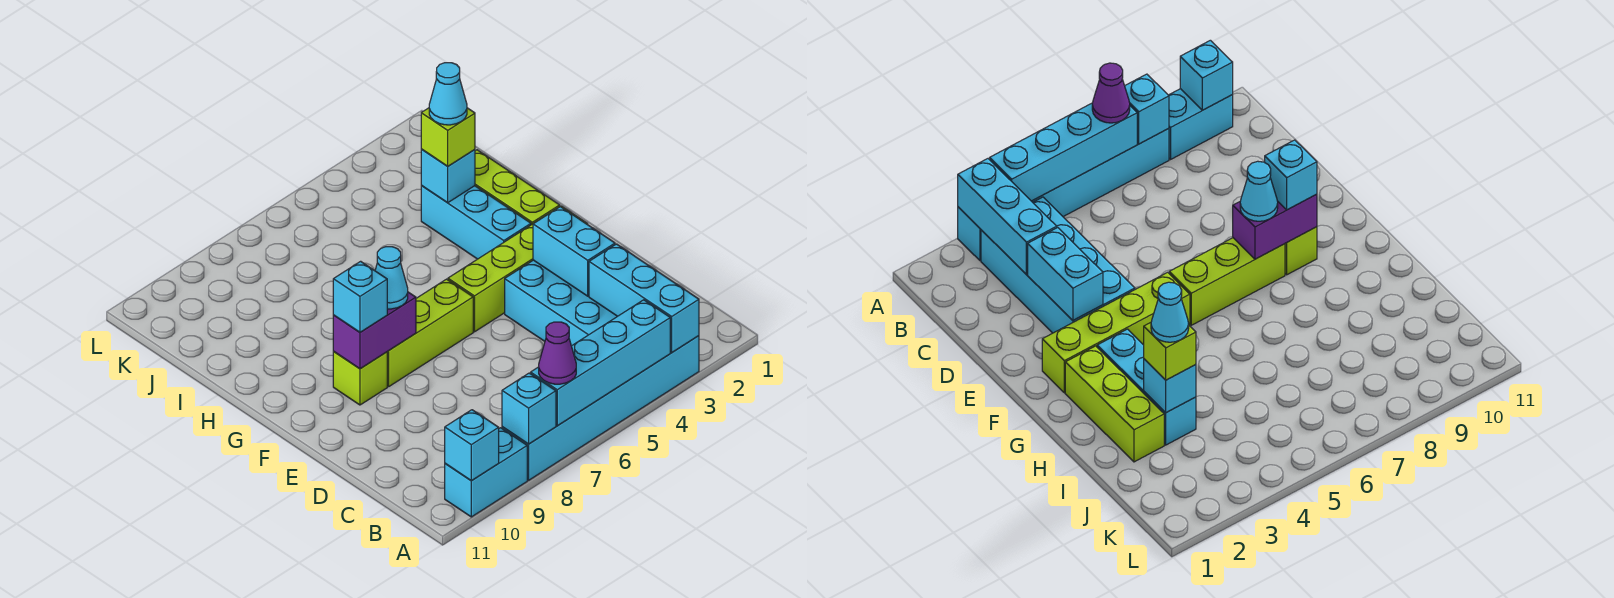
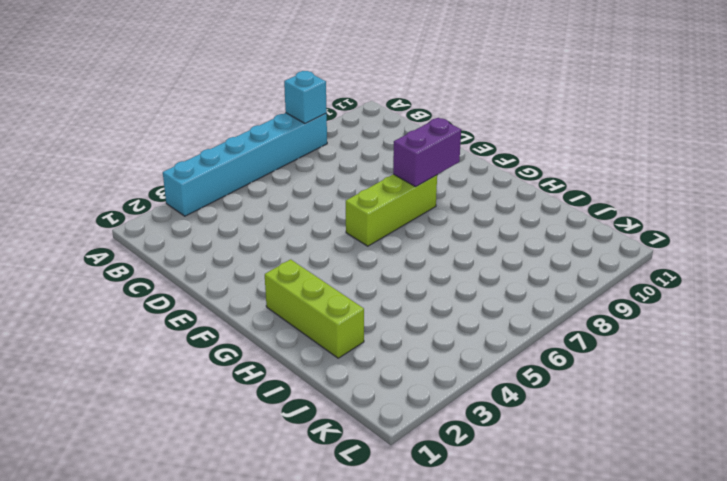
none -> cyan brick A9:A10 level 1
none -> cyan brick B3:E4 level 1
none -> lime brick F2:F5 level 1

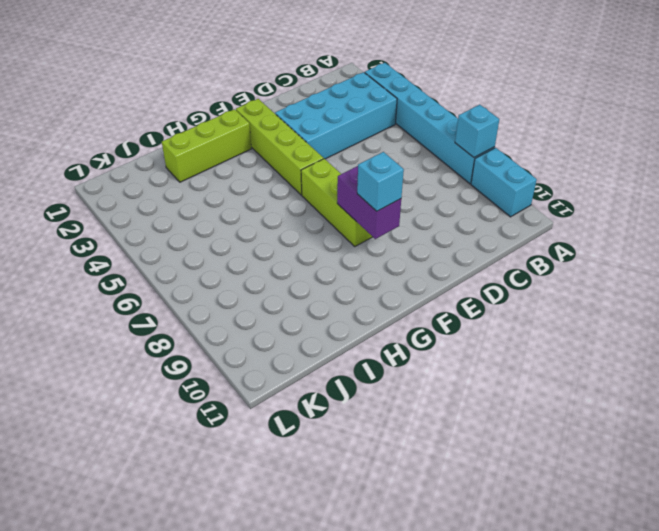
none -> lime brick F9 level 1
none -> cyan brick G3:I3 level 1
none -> cyan brick A3:C3 level 2

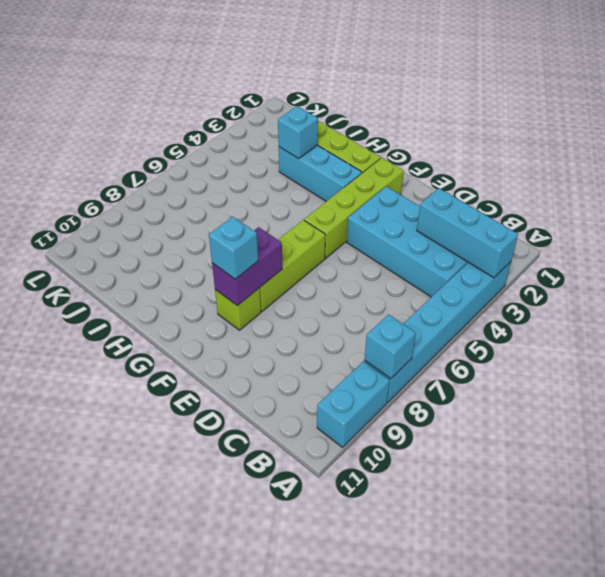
none -> cyan brick A4:A7 level 2
none -> cyan brick A10 level 2
none -> cyan brick D3:E3 level 2

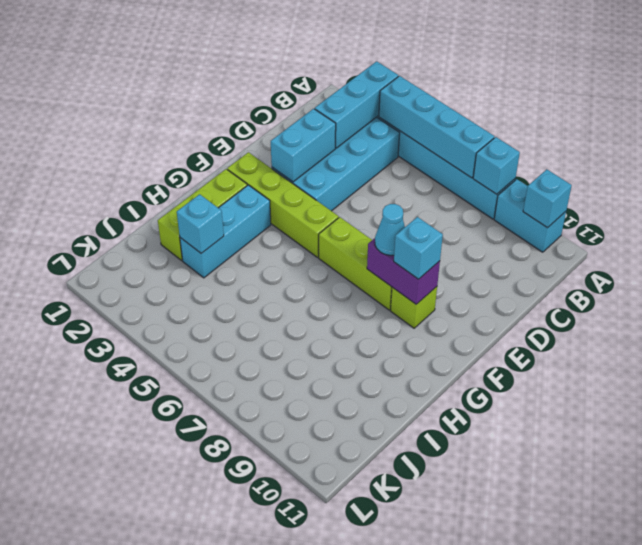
none -> purple cone A7 level 3
none -> lime brick I3 level 3
none -> cyan cone I3 level 4

